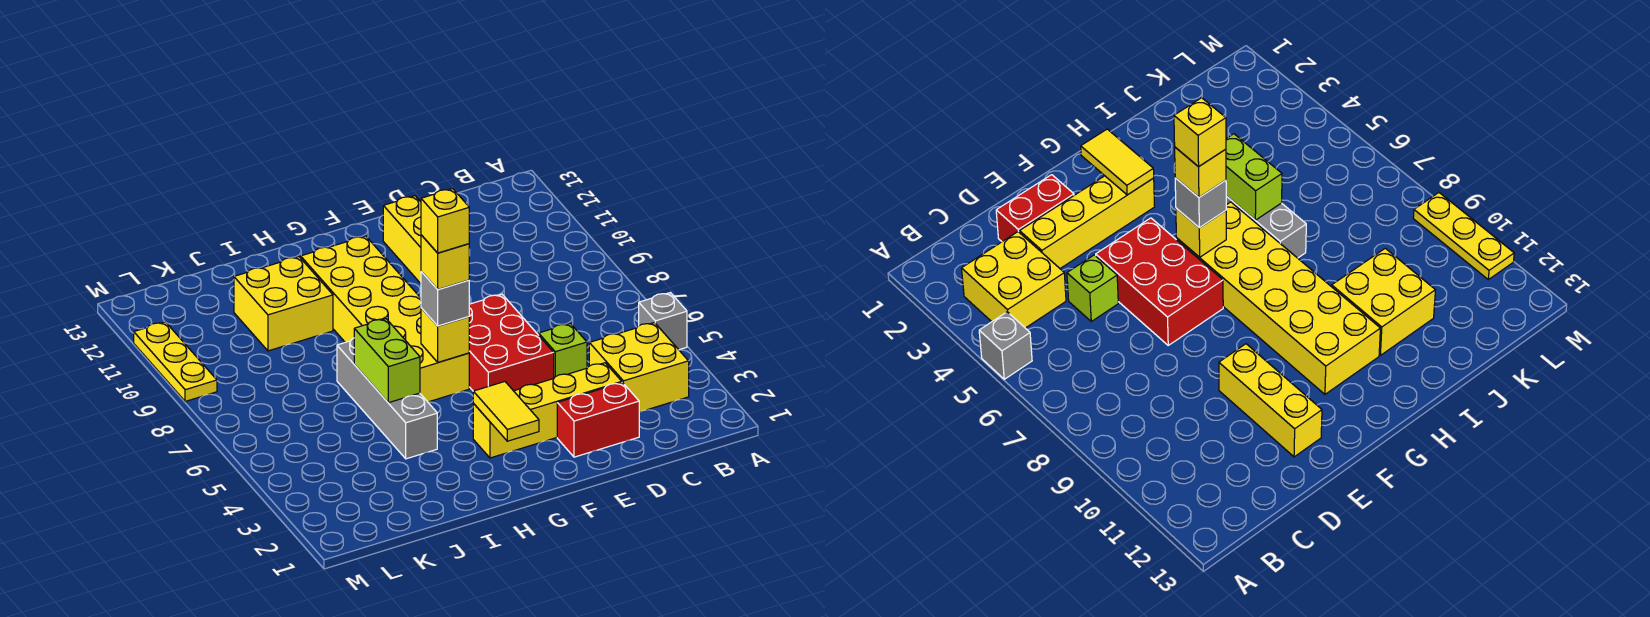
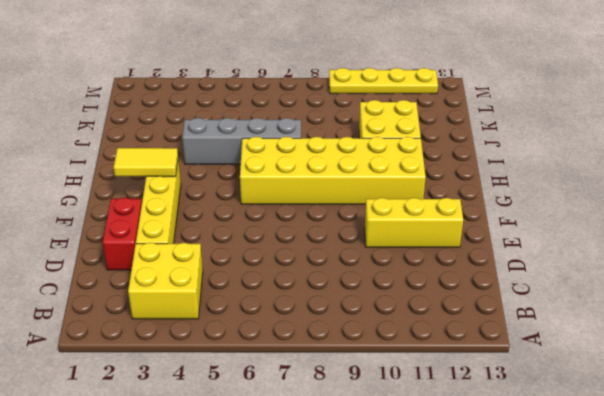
yellow plate M9:M12 level 1 -> yellow plate M9:M11 level 1
none -> grey brick A5 level 1
none -> lime brick D5 level 1
none -> red brick E5:F7 level 1

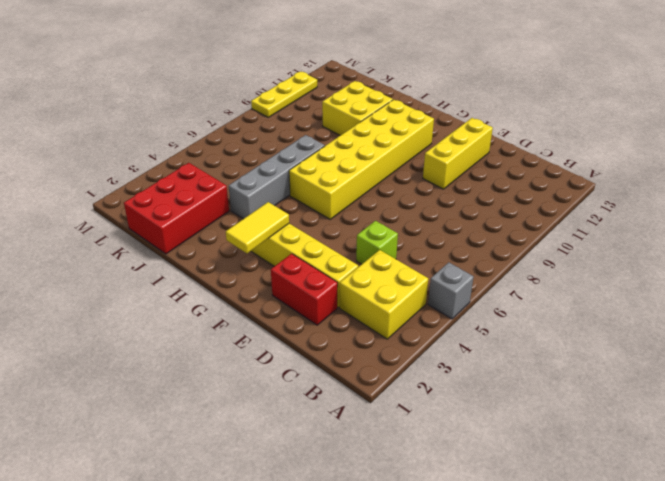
red brick J1:K3 level 1 -> red brick E5:F7 level 1
none -> yellow brick G6 level 2
none -> lime brick I5:I6 level 2
none -> grey brick G6 level 3

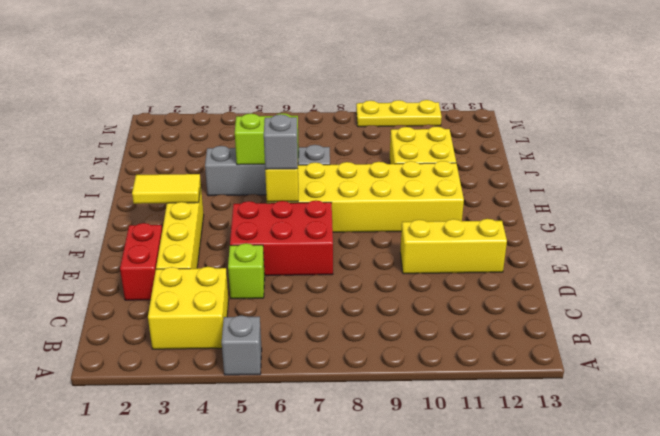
none -> yellow brick G6 level 4
none -> yellow brick G6 level 5

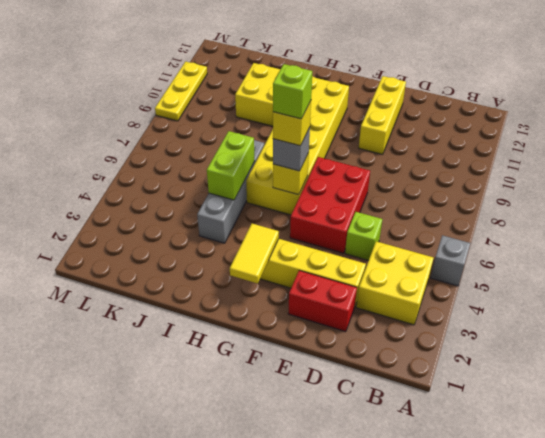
lime brick G6 level 5 -> yellow brick G6 level 5

